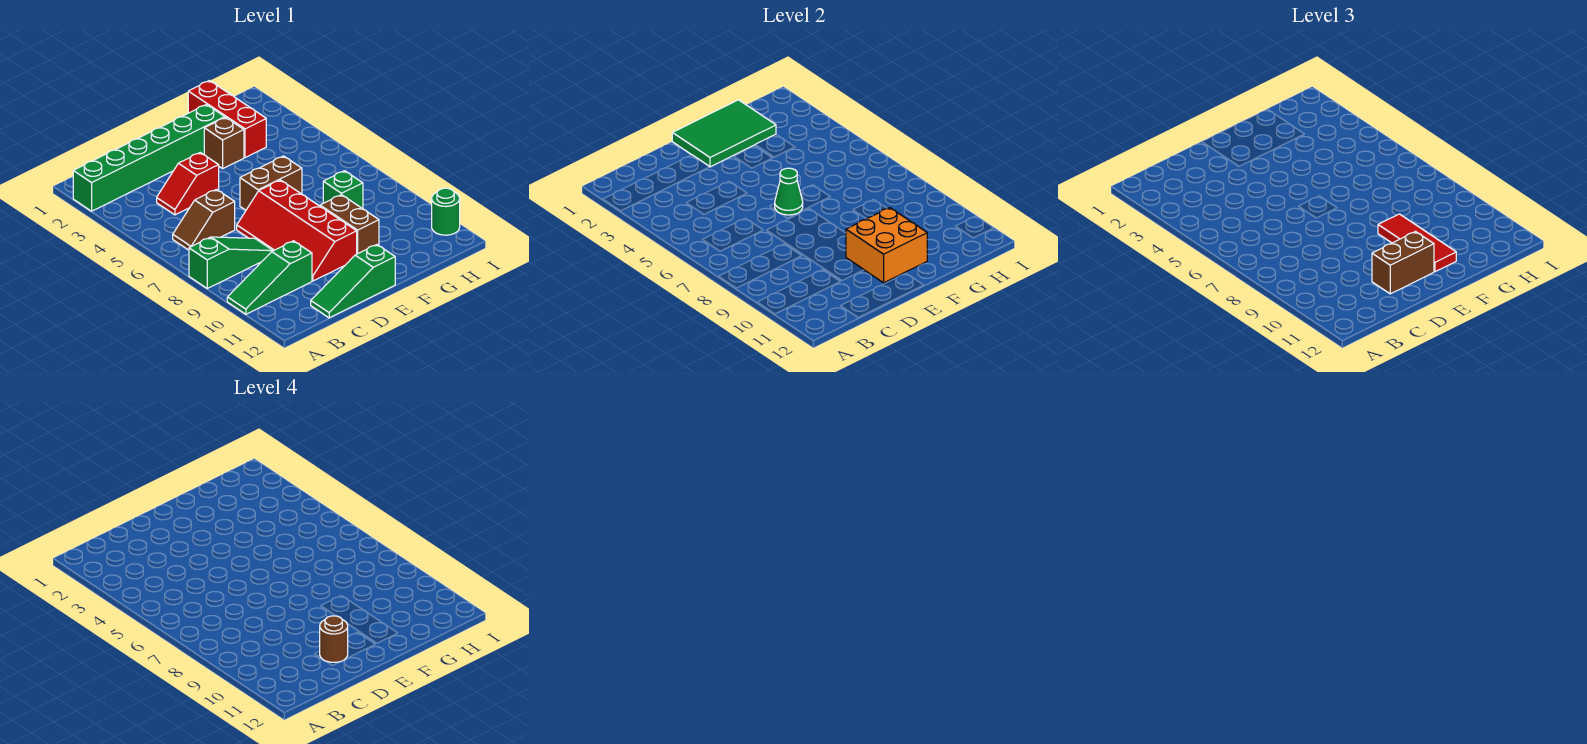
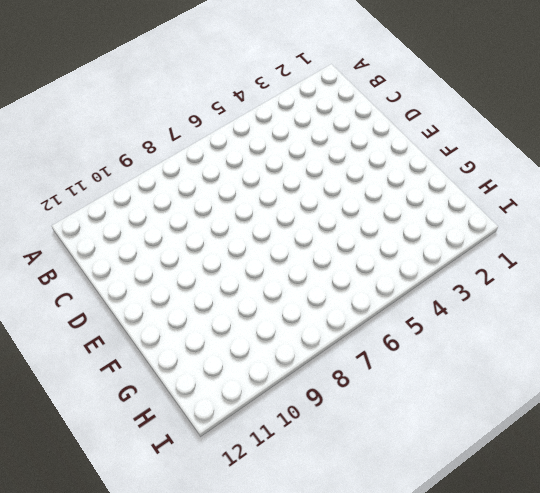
none -> green brick A2:F2 level 1
none -> green slope A8:C8 level 1 top A
none -> green slope A10:C10 level 1 top C

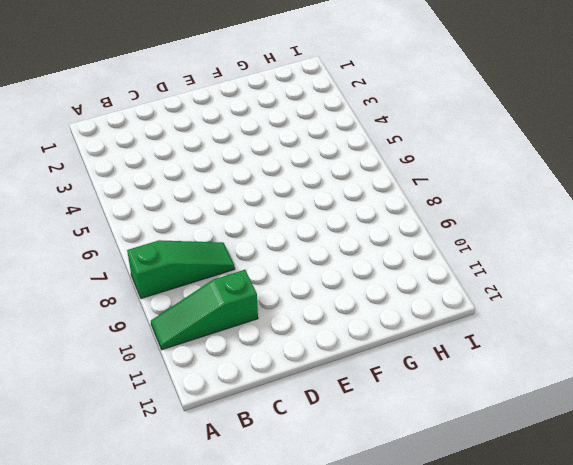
none -> green brick A2:F2 level 1
none -> brown slope B6:C6 level 1 top C
none -> red slope C4:D4 level 1 top D

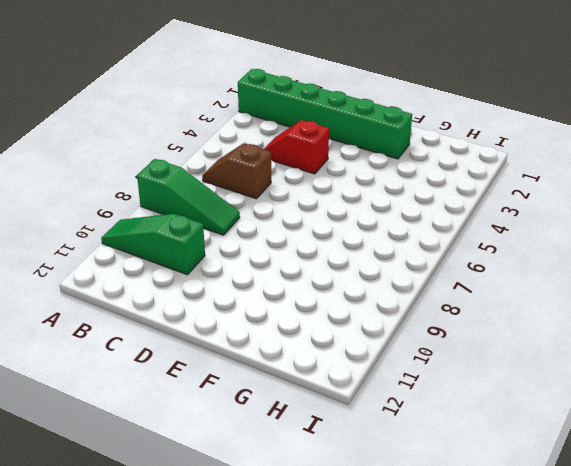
none -> green slope C12:E12 level 1 top E
none -> red slope D7:E10 level 1 top E
none -> brown brick E6:F6 level 1

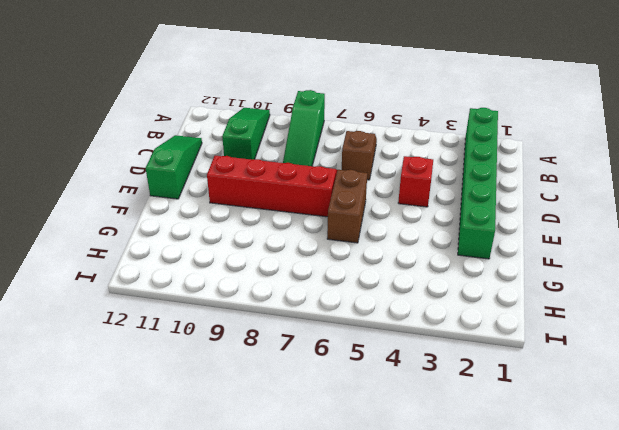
none -> brown brick F3 level 1
none -> brown brick F9:F10 level 1
none -> red brick G1:G3 level 1

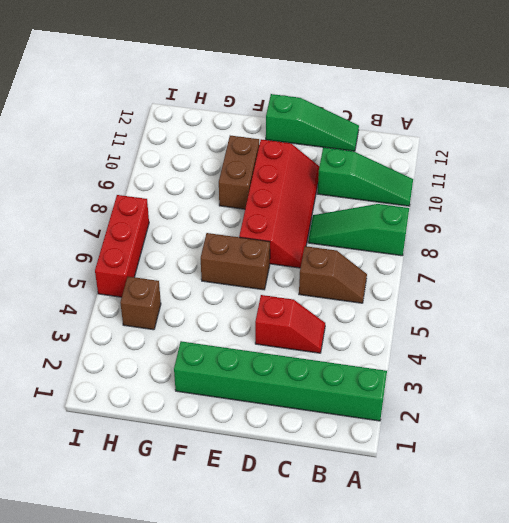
brown brick H4 level 1 -> brown brick F3 level 1
red brick I5:I7 level 1 -> red brick G1:G3 level 1
none -> green brick G8 level 1
none -> green round brick I11 level 1
none -> green tile E1:G2 level 2

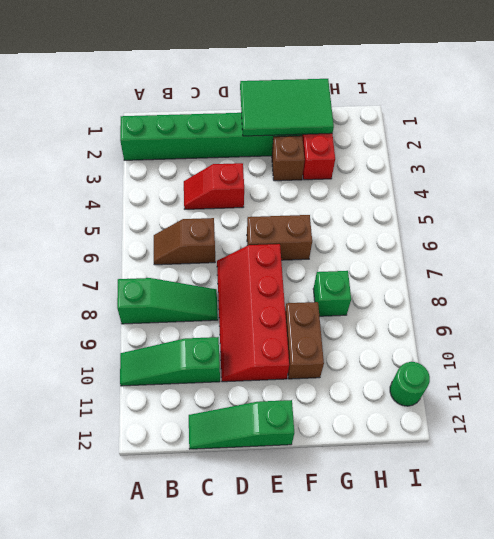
none -> green cone E6 level 2
none -> orange brick E10:F11 level 2
none -> brown brick D11:E11 level 3

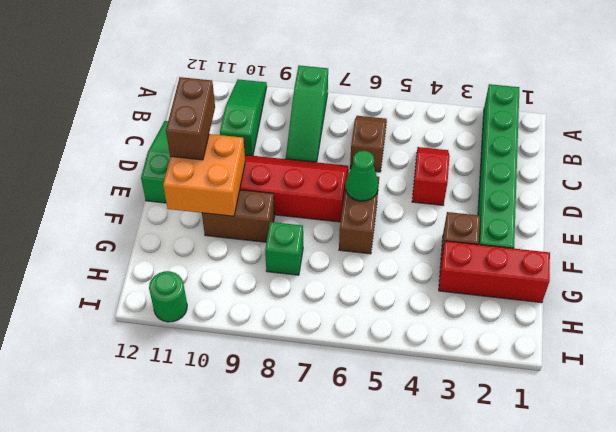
none -> green tile E1:G2 level 2
none -> red tile F9:F11 level 3
none -> brown round brick D11 level 4

